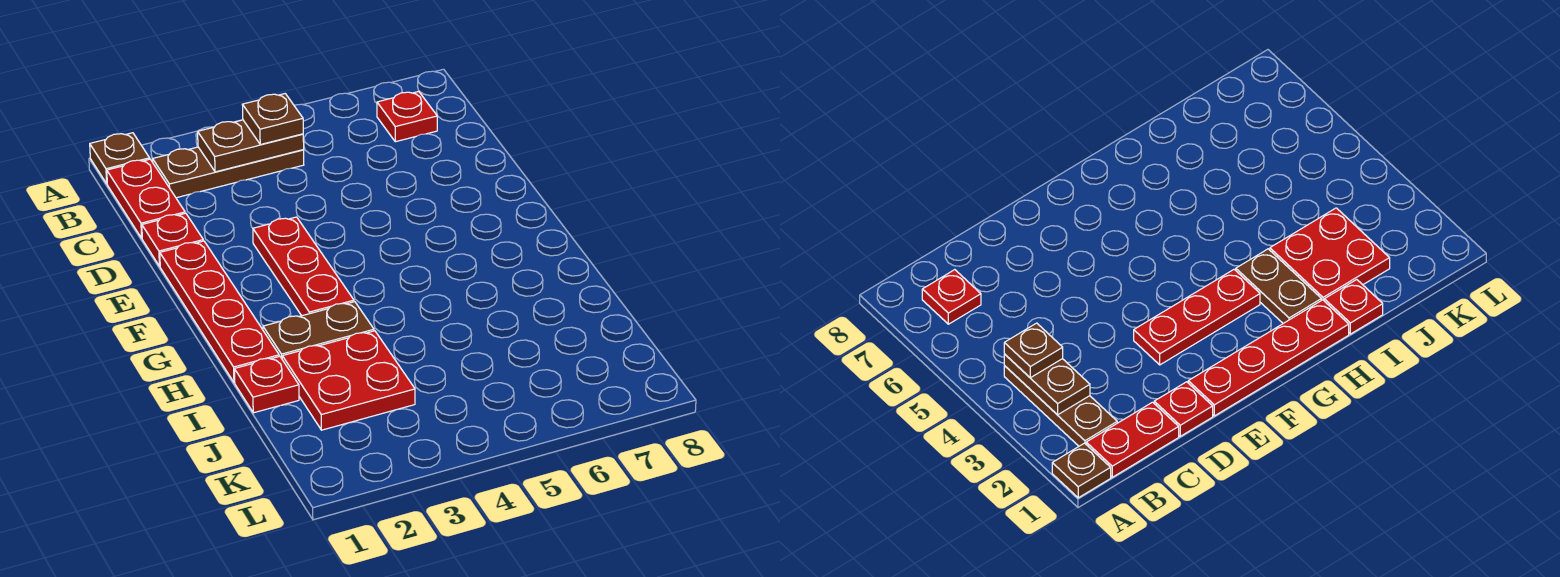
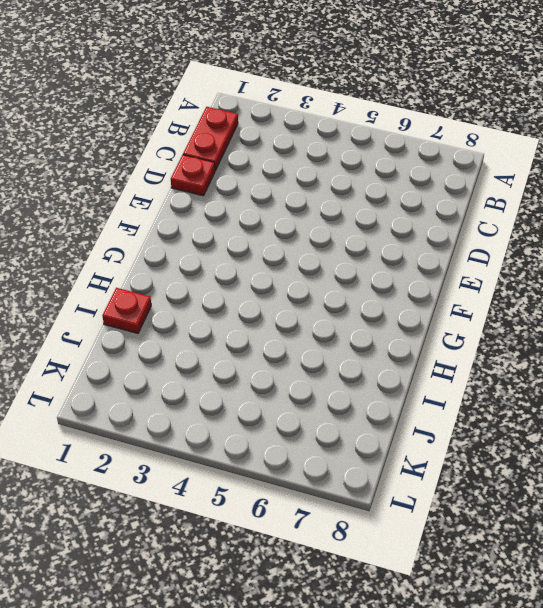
none -> brown plate A1 level 1
none -> brown plate B2:B4 level 1
none -> red plate B7 level 1

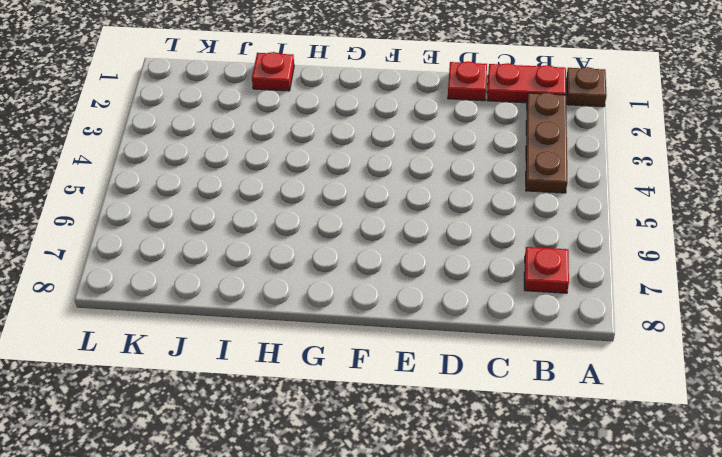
none -> red plate E1:H1 level 1
none -> red plate E3:G3 level 1
none -> brown plate H2:H3 level 1

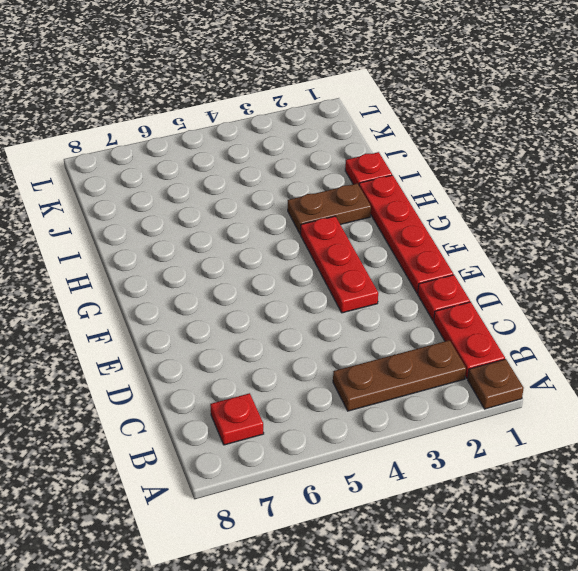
none -> red plate I2:J3 level 1
none -> brown plate B3:B4 level 2
none -> brown plate B4 level 3

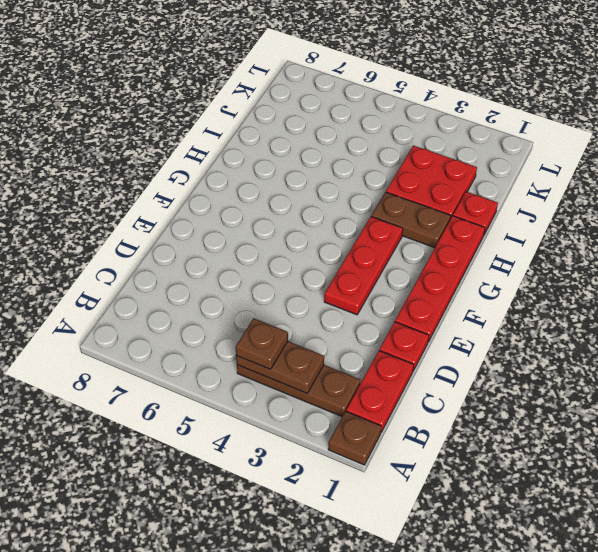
none -> red plate B7 level 1

